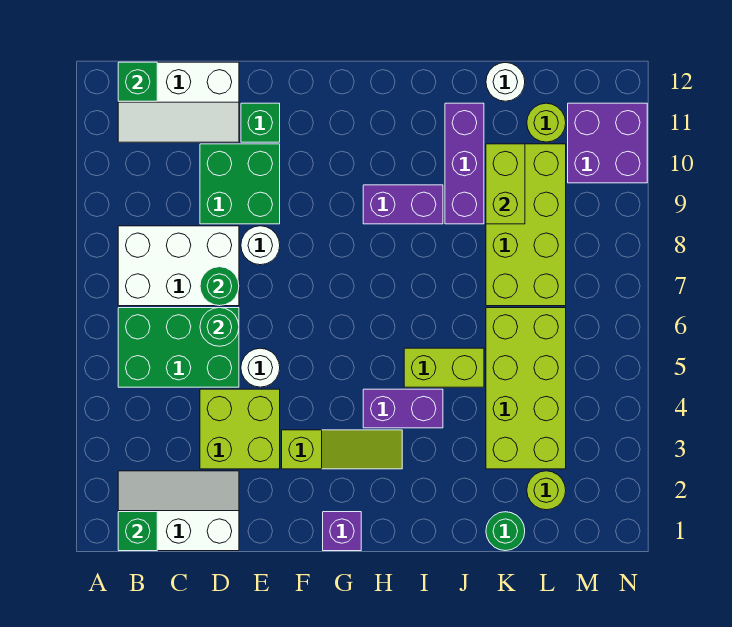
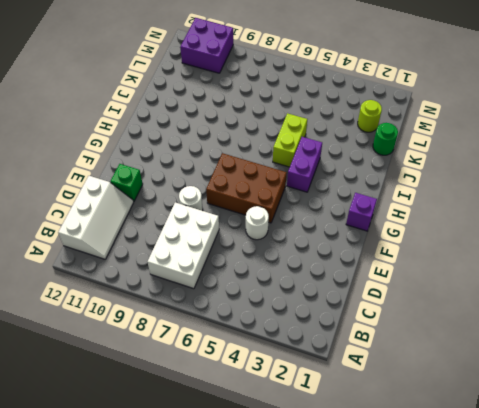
brown brick F5:G7 level 1 -> none
none -> white slope B1:D2 level 1 top 1
none -> green brick B5:D6 level 1
none -> lime brick D3:E4 level 1

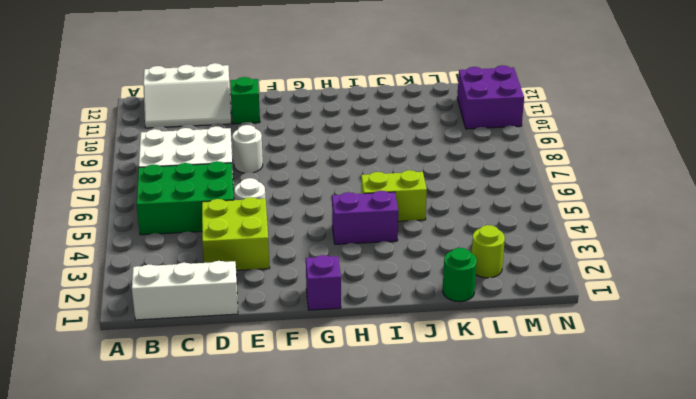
none -> green brick D9:E10 level 1
none -> lime slope F3:H3 level 1 top F
none -> purple brick H9:I9 level 1

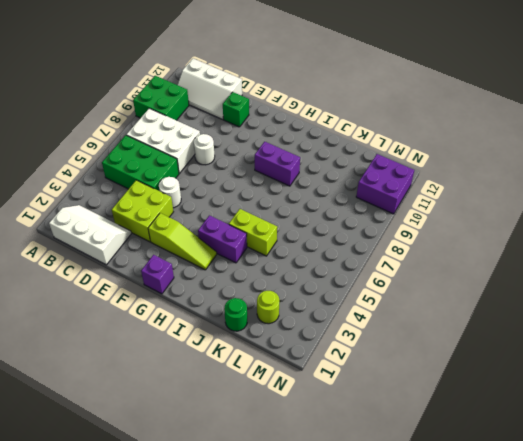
green brick A9:B10 level 1 -> green brick D9:E10 level 1
none -> purple brick J9:J11 level 1
none -> lime brick K3:L6 level 1
none -> lime brick K7:L10 level 1

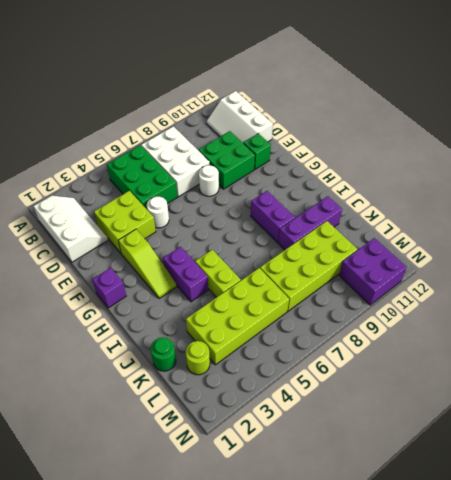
none -> white round brick K12 level 1
none -> lime round brick L11 level 1
none -> green brick B1 level 2

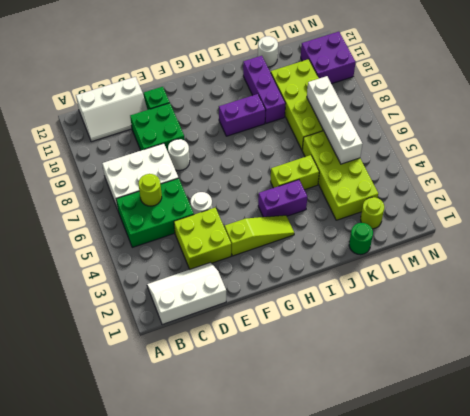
lime round brick C6 level 2 -> lime round brick L11 level 1
white brick L5:L8 level 2 -> none
none -> purple brick G1 level 1
none -> green brick B1 level 2
none -> green brick B12 level 2

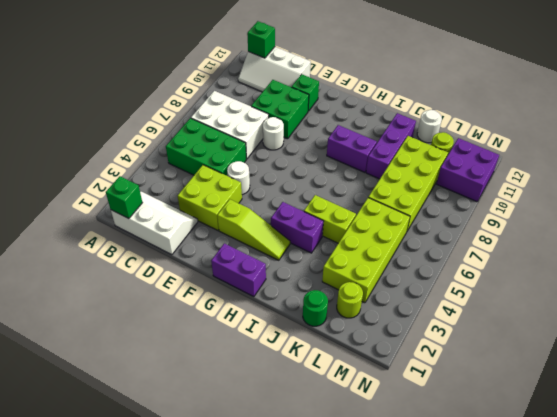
purple brick G1:H1 level 1 -> purple brick G1 level 1
none -> green round brick D6 level 2
none -> green round brick D7 level 2
none -> lime brick K9:K10 level 2

